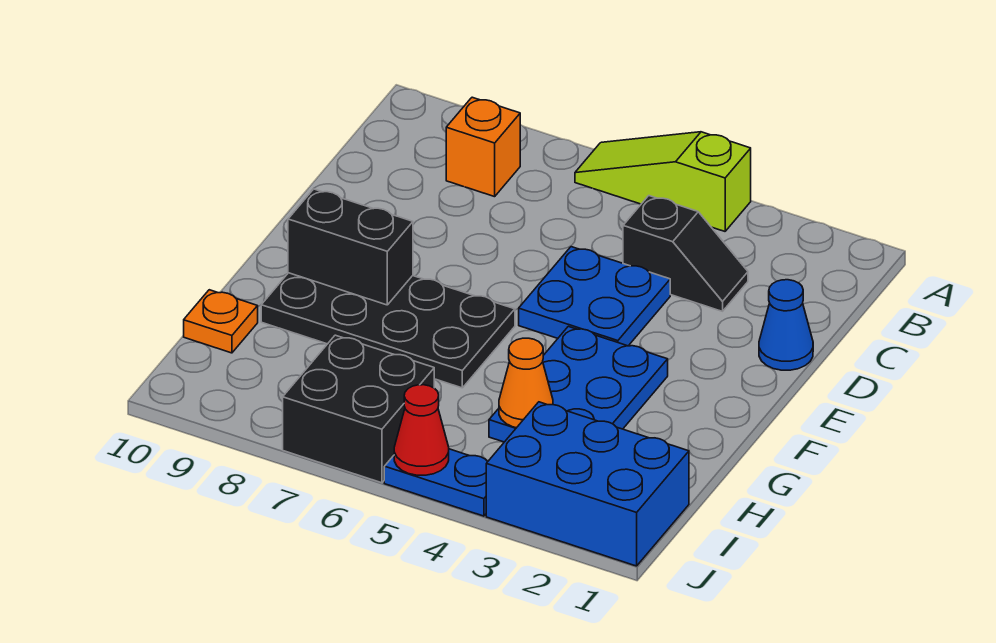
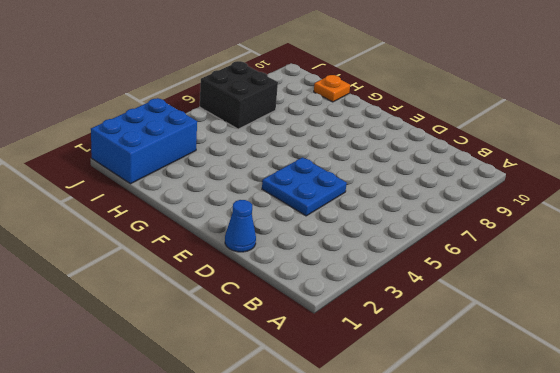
none -> lime slope A4:A6 level 1 top 4
none -> orange brick B8 level 1
none -> black slope C3:C4 level 1 top 4

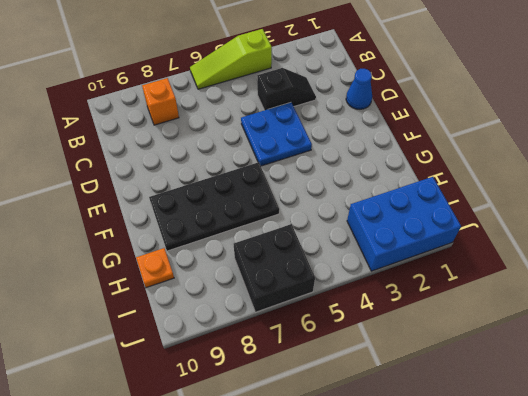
none -> blue plate F3:H4 level 1
none -> blue plate J4:J5 level 1
none -> black brick F8:F9 level 2

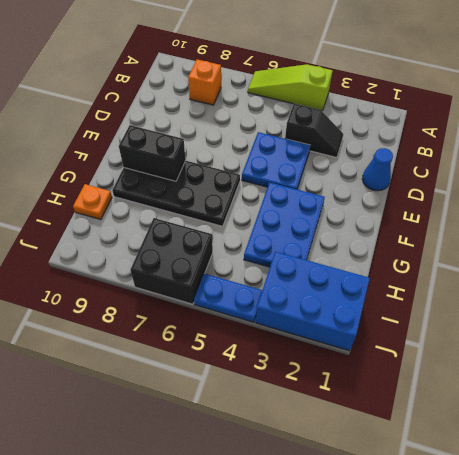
none -> orange cone H4 level 2
none -> red cone J5 level 2

